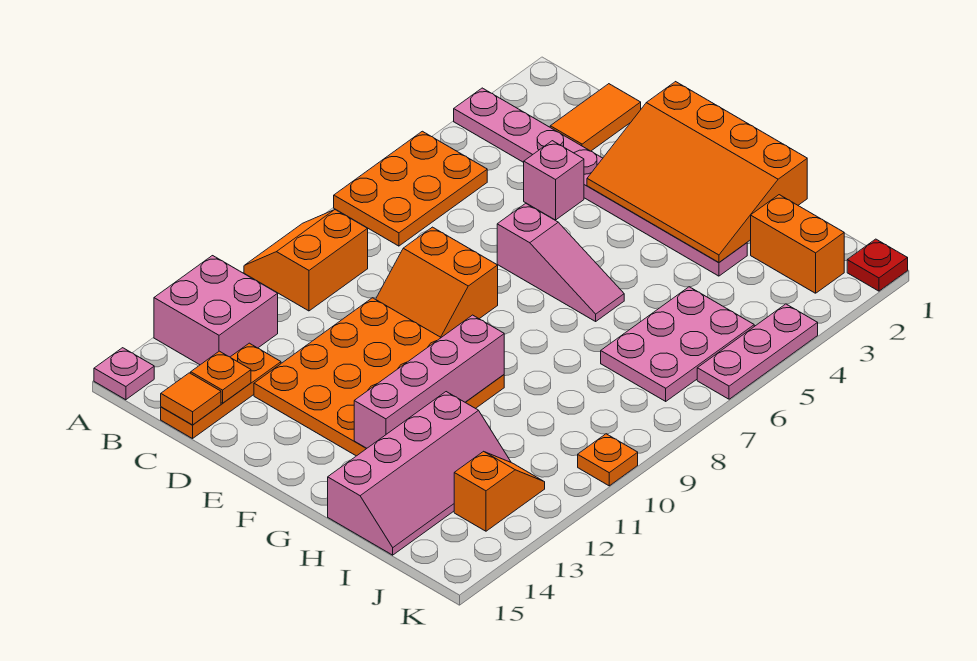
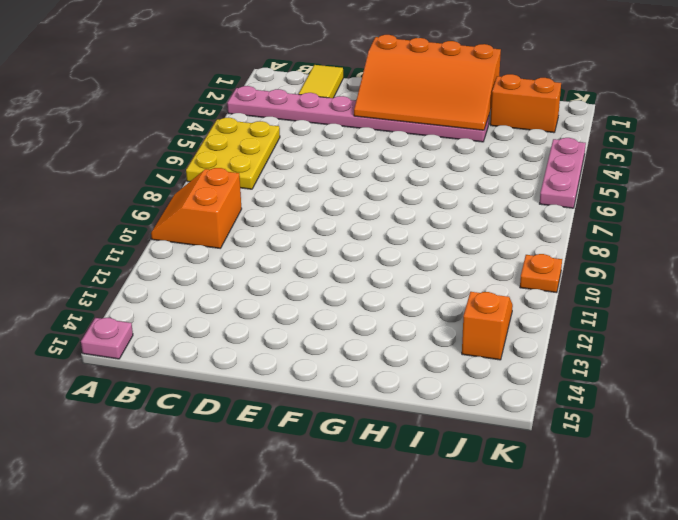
yellow plate A5:B7 level 1 -> orange plate A5:B7 level 1
yellow tile C1:C2 level 1 -> orange tile C1:C2 level 1
none -> pink brick A12:B13 level 1
none -> orange plate C13:C15 level 1
none -> pink brick D4 level 1

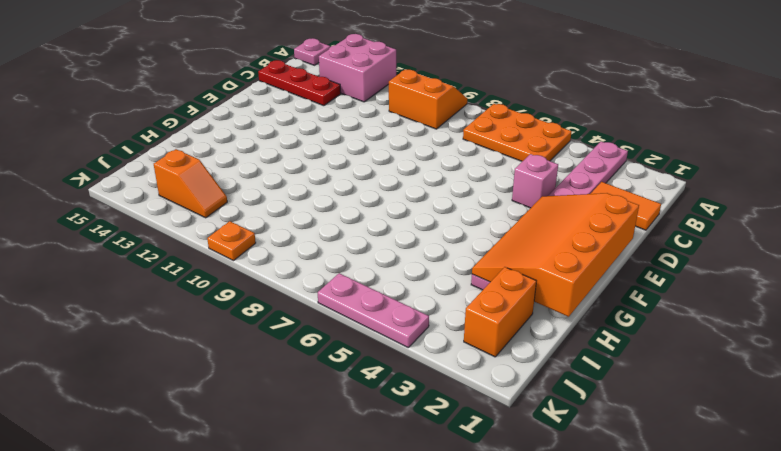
red plate C13:C15 level 1 -> orange plate C13:C15 level 1
none -> orange slope D8:E9 level 1 top 8
none -> orange plate D10:G13 level 1
none -> pink slope E6:G6 level 1 top E

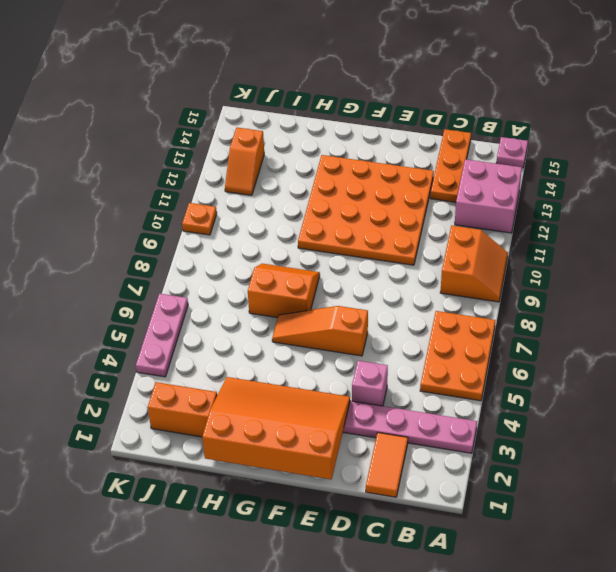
orange slope E6:G6 level 1 top E -> pink slope E6:G6 level 1 top E
orange slope G7:H8 level 1 top 7 -> orange slope D8:E9 level 1 top 8
none -> pink slope H12:I15 level 1 top H
none -> pink plate I5:J7 level 1
none -> red plate K1 level 1

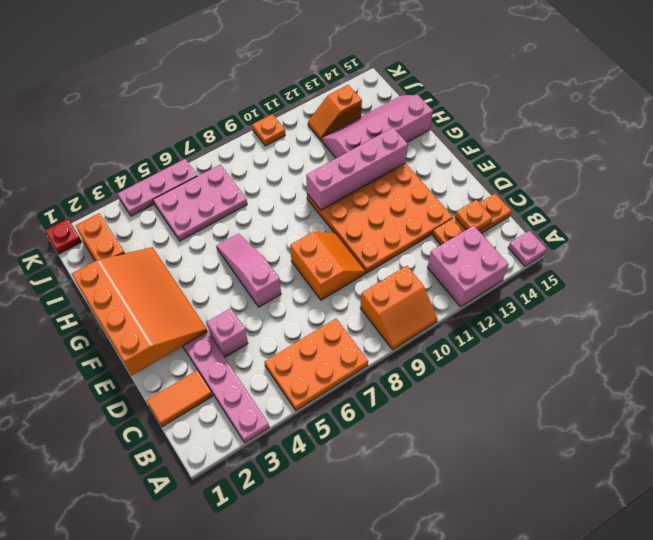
none -> orange tile C15 level 2

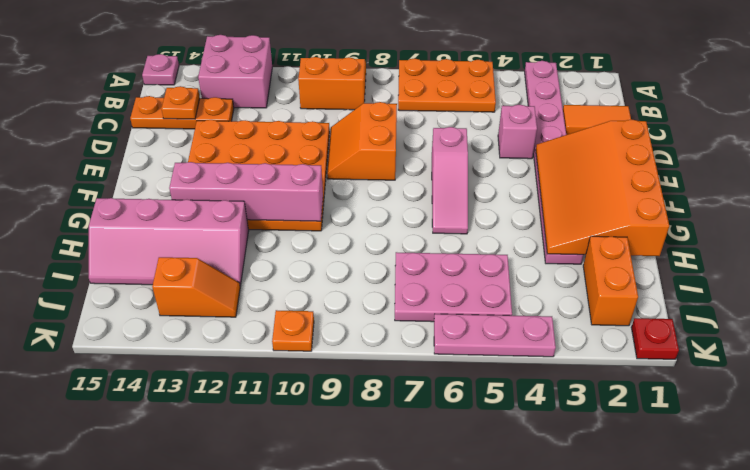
none -> orange tile C15 level 2

